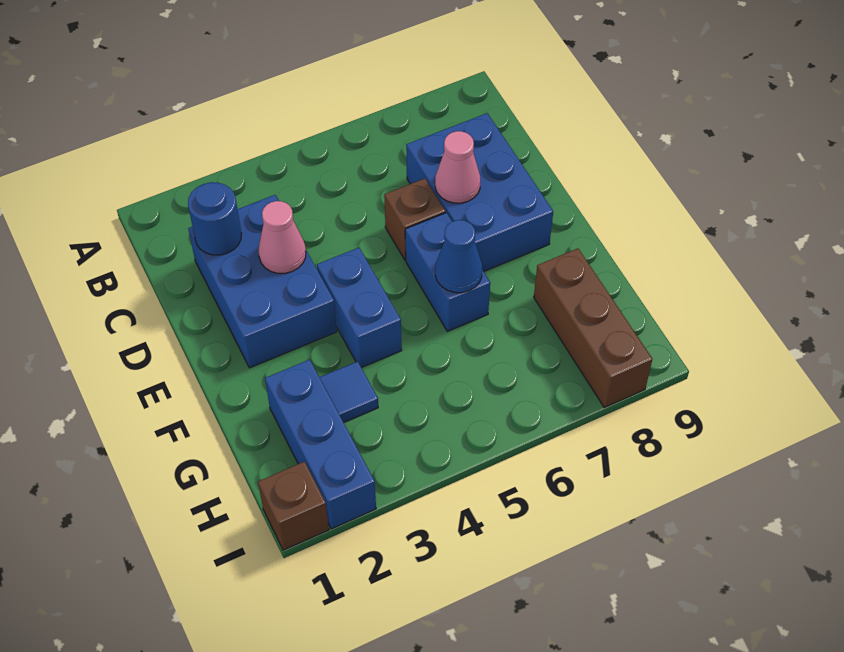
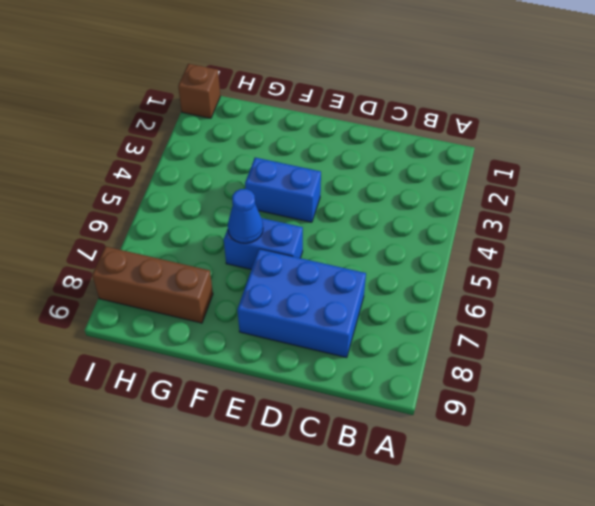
none -> blue brick C2:E3 level 1
none -> brown brick D6 level 1
none -> blue brick G2:I2 level 1

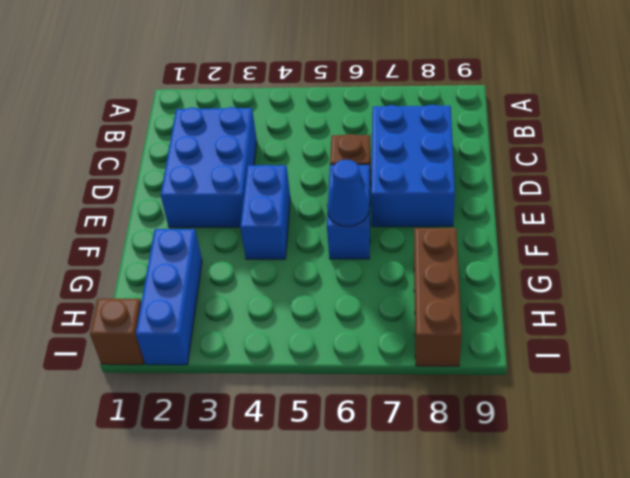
none -> blue tile G3 level 1
none -> blue round brick C2 level 2
none -> pink cone D3 level 2

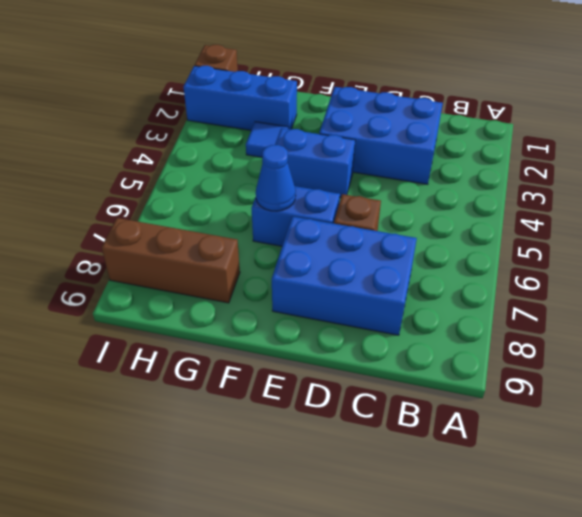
none -> blue round brick C2 level 2
none -> pink cone D3 level 2
none -> pink cone D7 level 2

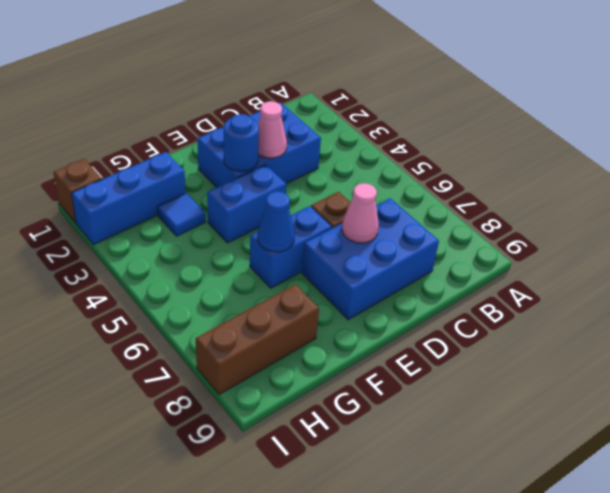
blue round brick E3 level 2 -> blue round brick C2 level 2

